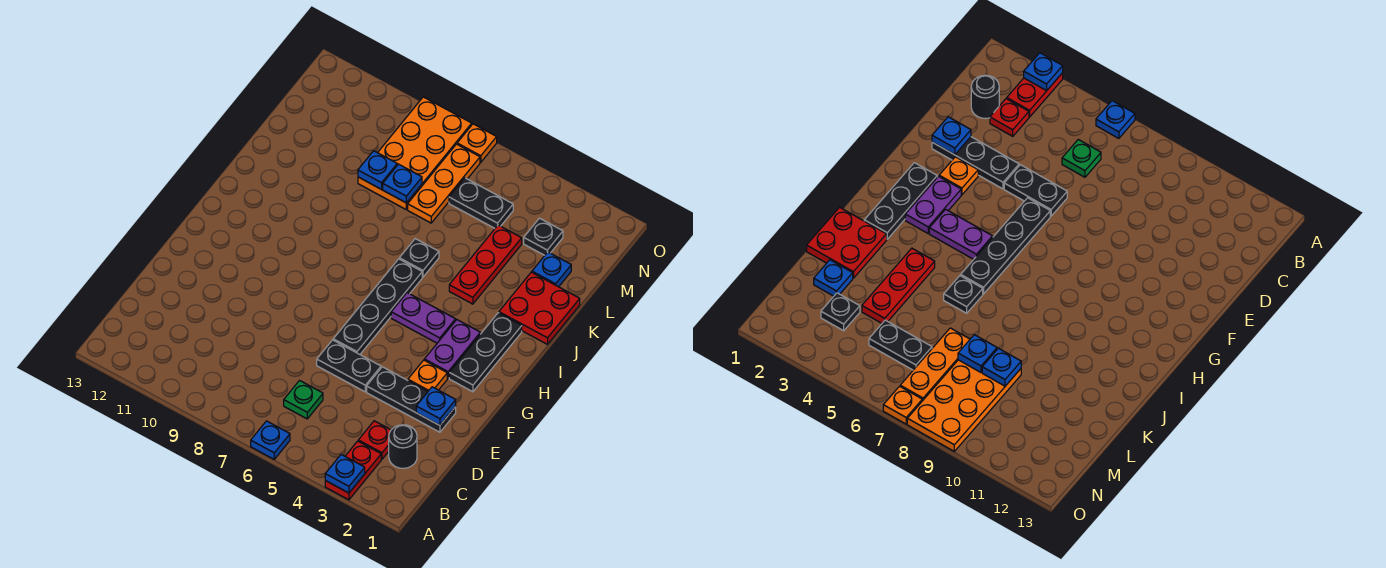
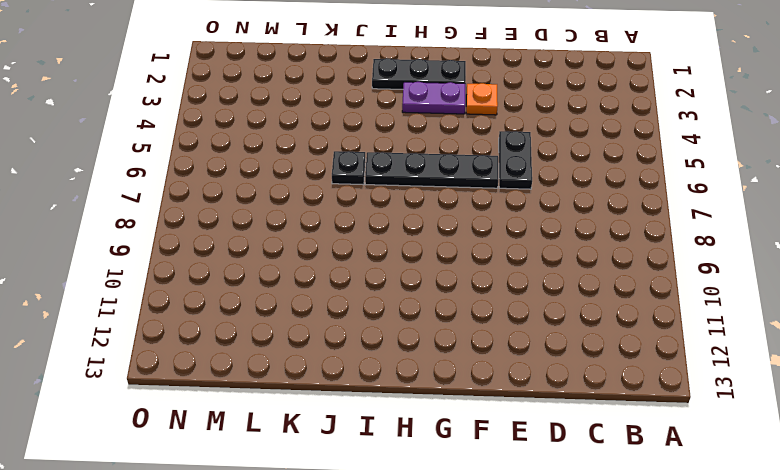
none -> red plate A3:B3 level 1
none -> blue plate A6 level 1
none -> black round brick C2 level 1

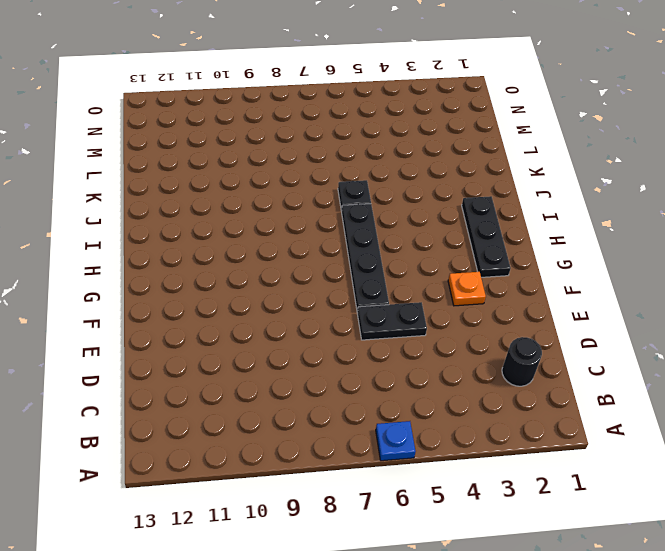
none -> red plate A3:B3 level 1
none -> red plate C3 level 1
none -> green plate C6 level 1

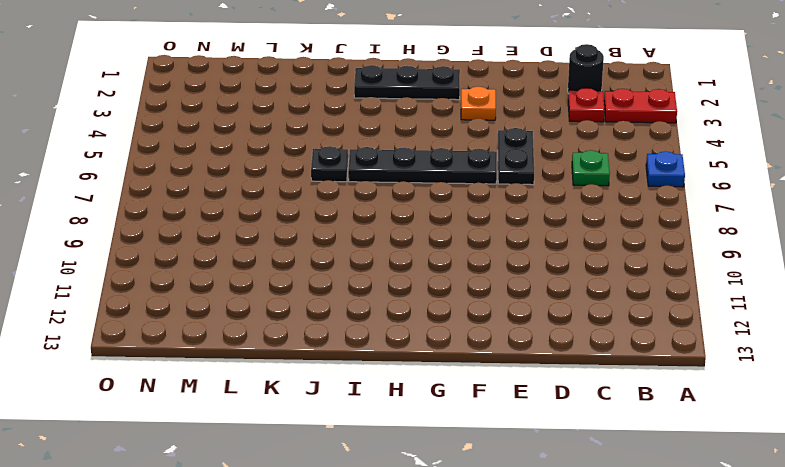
none -> black plate E2:E4 level 1
none -> purple plate G3:H3 level 1
none -> purple plate H4:H5 level 1

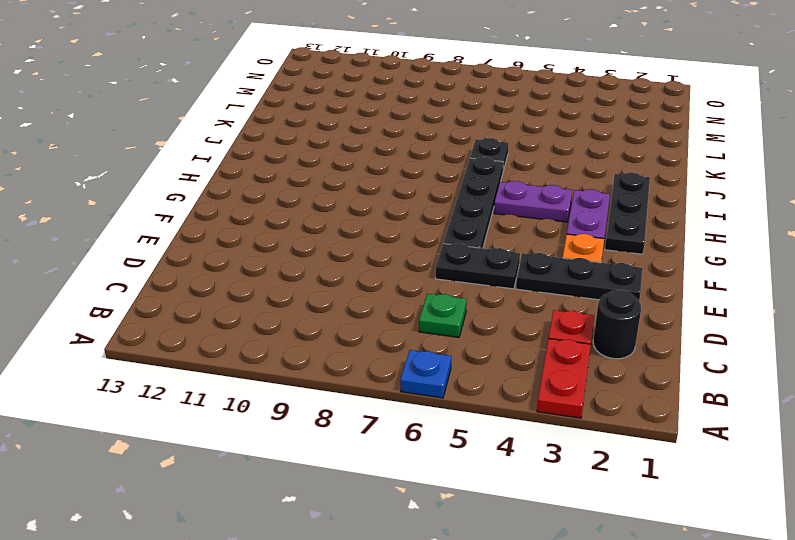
none -> red plate J1:K2 level 1
none -> red plate J4:L4 level 1
none -> blue plate L2 level 1

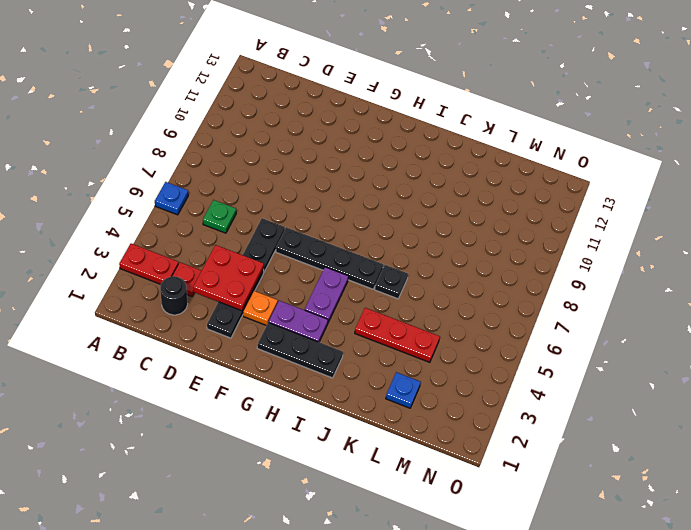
red plate D3:E4 level 2 -> red plate J1:K2 level 1
none -> orange plate L7:N7 level 1
none -> orange plate L8:O9 level 1
none -> black plate M3 level 1

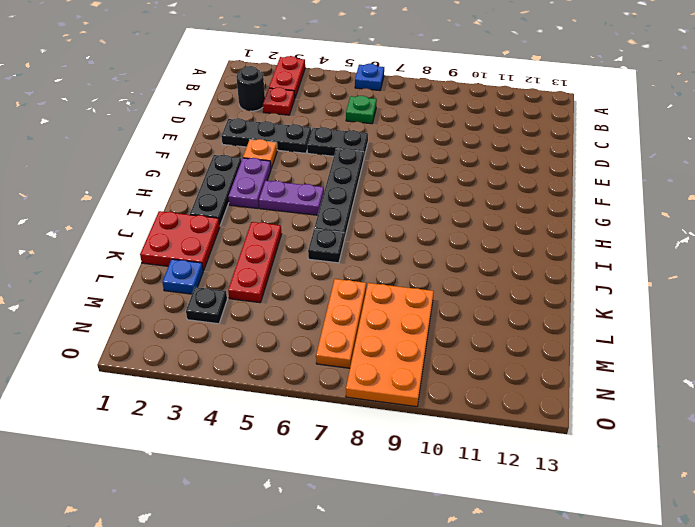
none -> black plate M5:M6 level 1
none -> orange plate O7 level 1
none -> blue plate A3 level 2

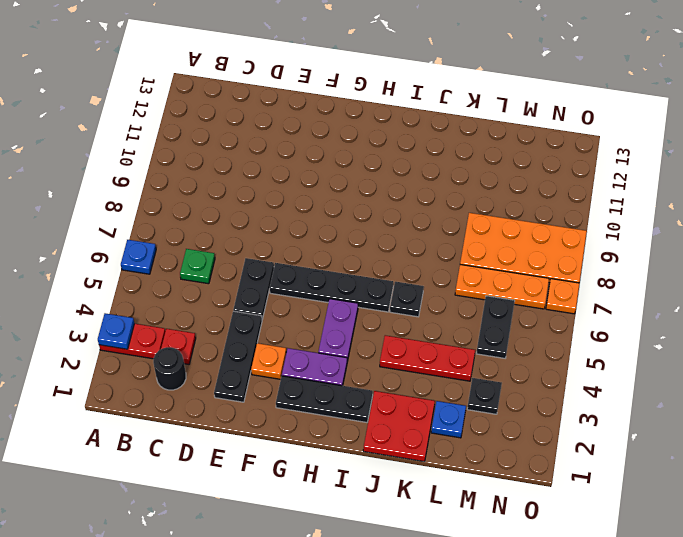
none -> blue plate E2 level 2
none -> blue plate L8 level 2
none -> blue plate L9 level 2

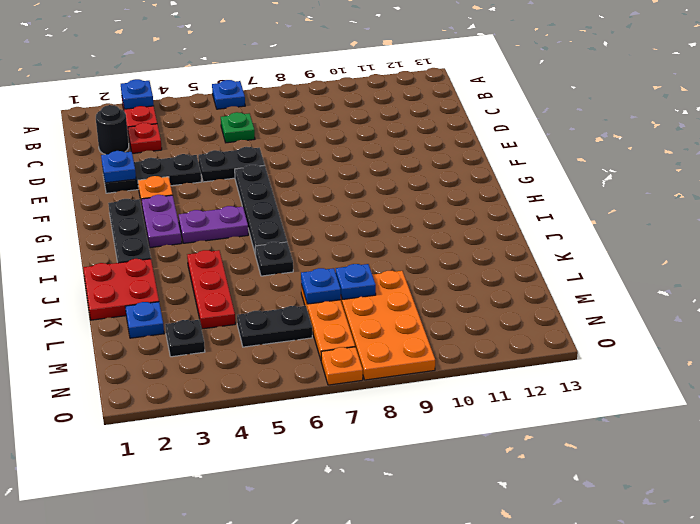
blue plate L7 level 2 -> blue plate L9 level 2

